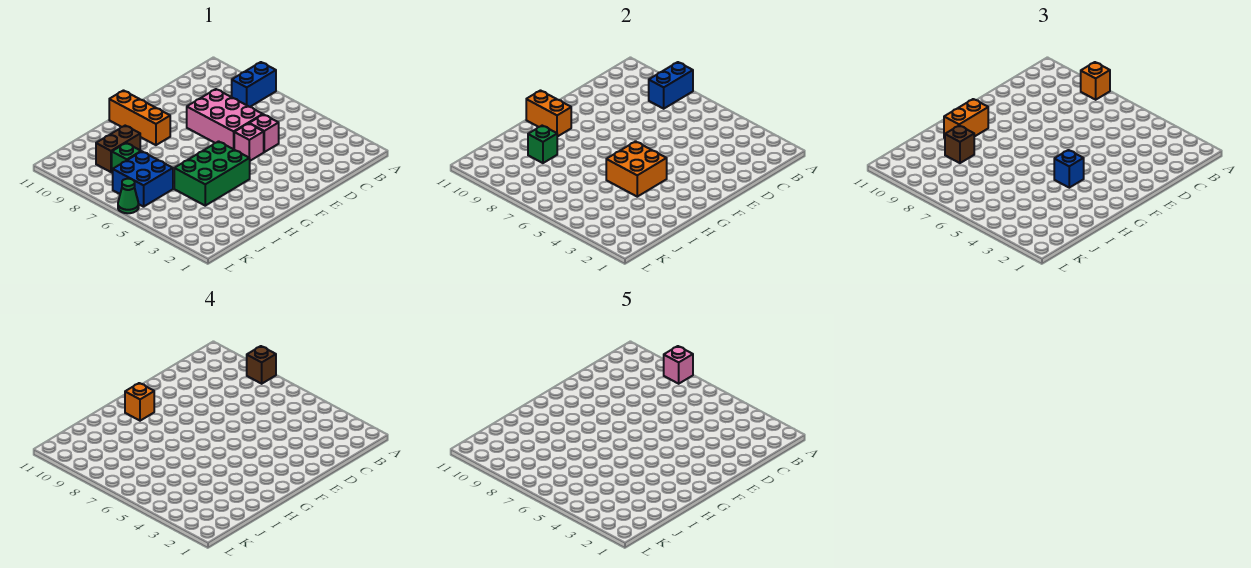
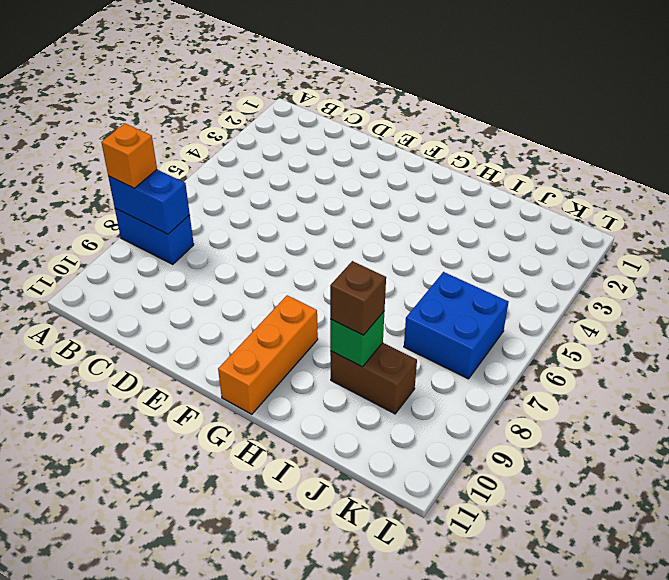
none -> pink brick D5 level 1
none -> pink brick D6:E8 level 1
none -> pink brick E5 level 1

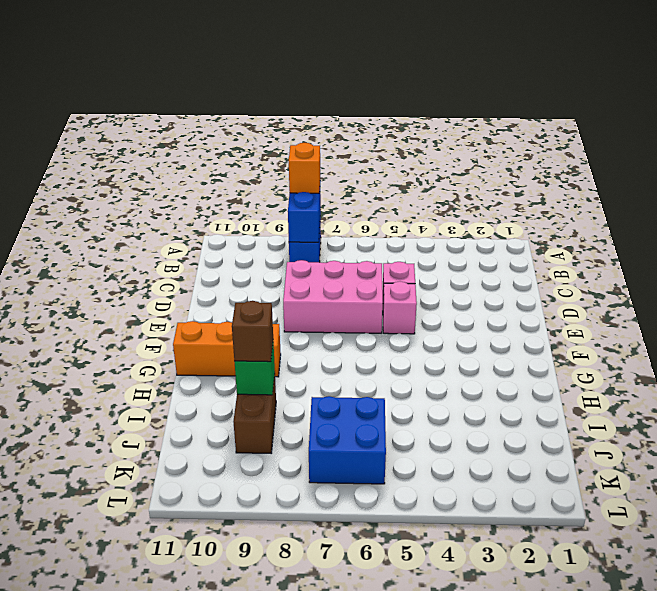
none -> green brick G4:I5 level 1
none -> green brick J8 level 1
none -> green cone L6 level 1

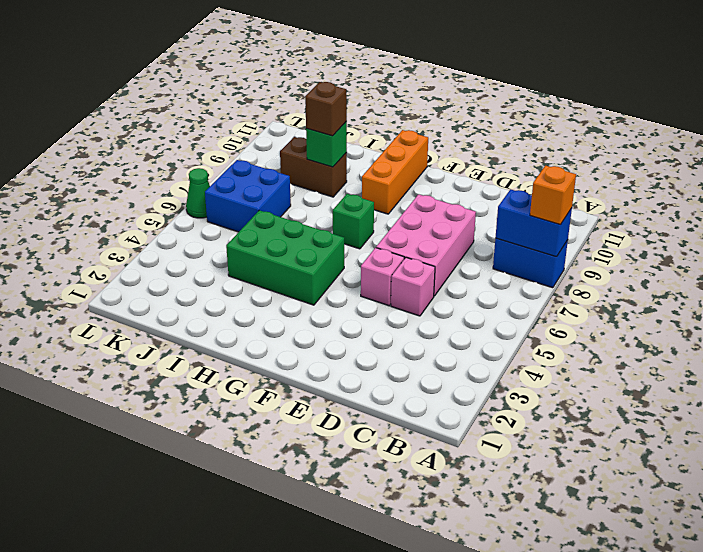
green brick G7 level 1 -> green brick J8 level 1
none -> orange brick G4:H5 level 2
none -> orange brick G10:G11 level 2
none -> blue brick G4 level 3

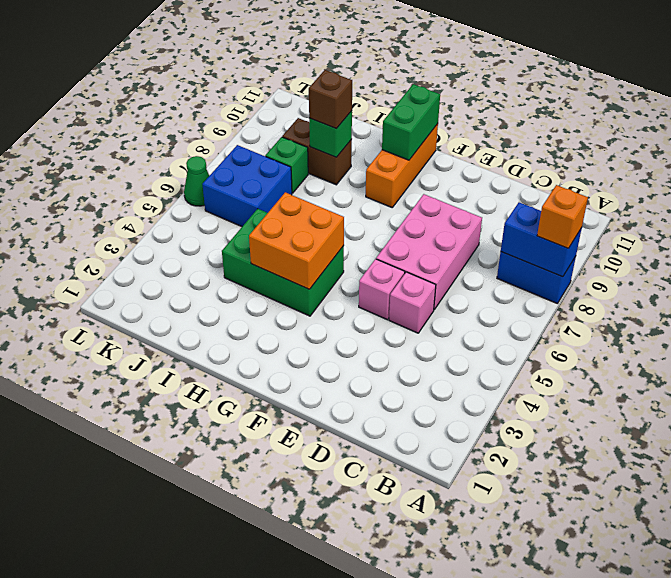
green brick G10:G11 level 2 -> orange brick G10:G11 level 2
none -> blue brick G4 level 3
none -> orange brick G10:H10 level 3
none -> brown brick A8 level 4

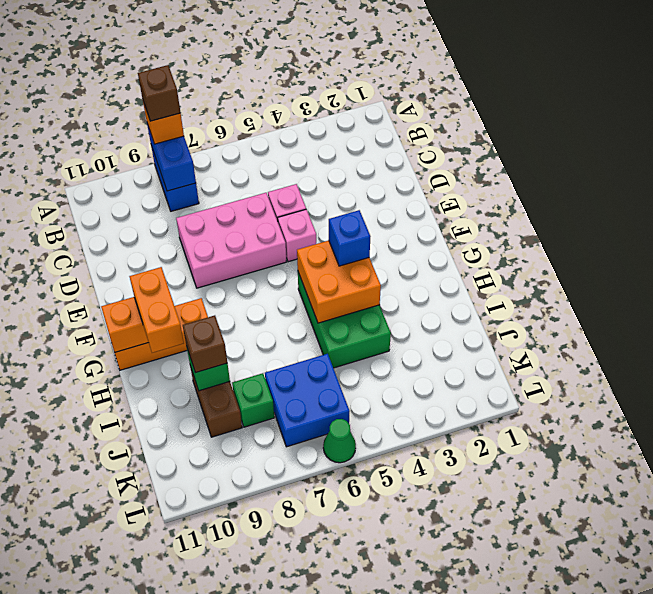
none -> orange brick G10 level 4
none -> pink brick A8 level 5

